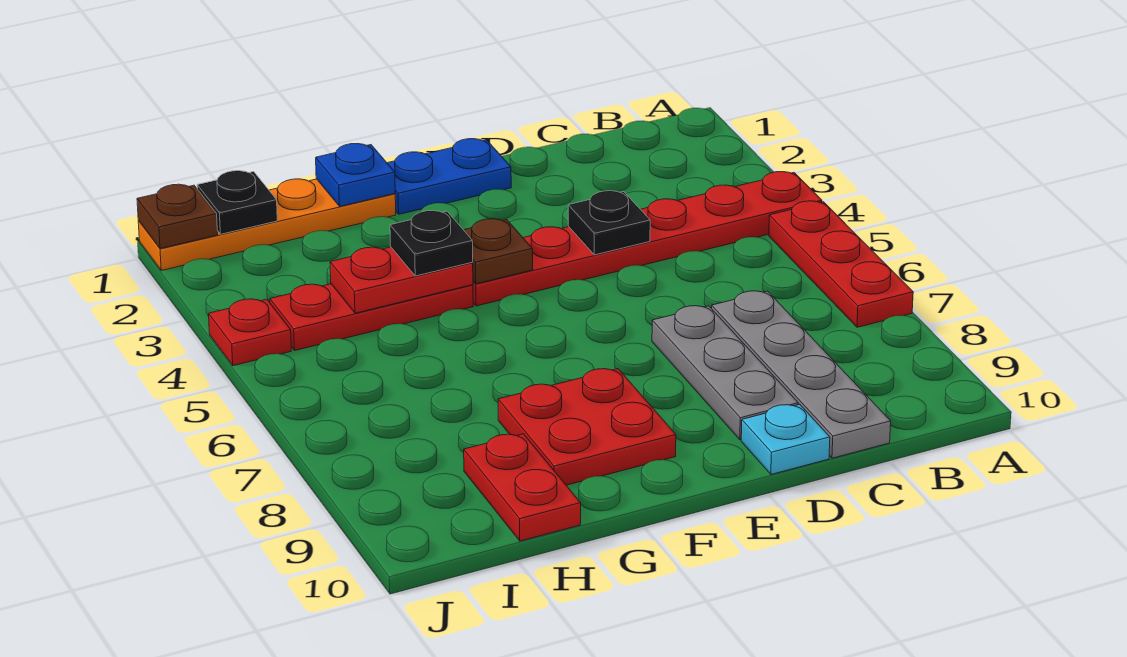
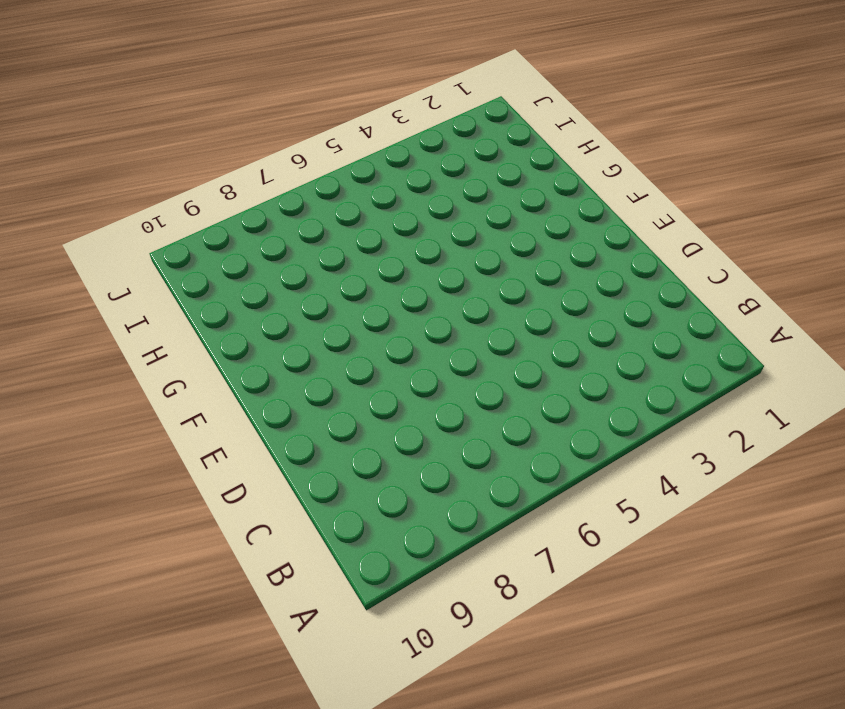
none -> red plate A4:F4 level 1
none -> red plate A5:A7 level 1
none -> grey plate C7:C10 level 1

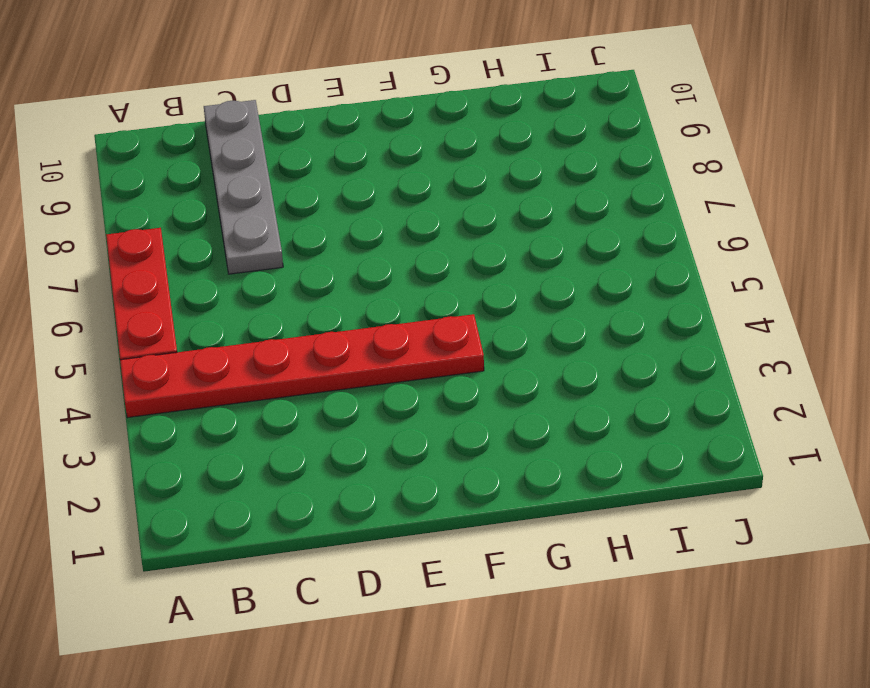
none -> grey plate D7:D9 level 1
none -> cyan plate D10 level 1
none -> blue plate E1:F1 level 1

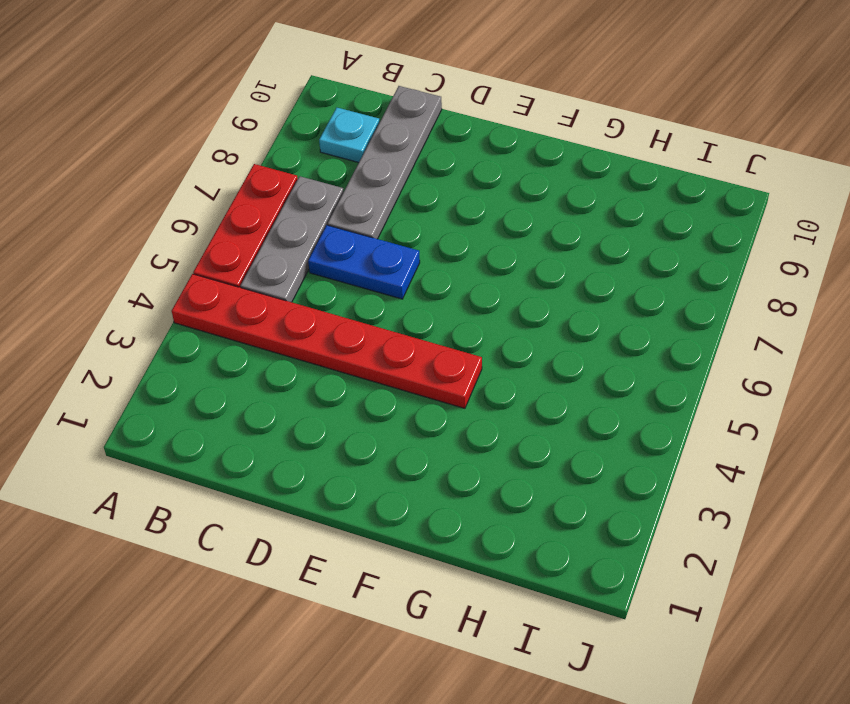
grey plate B5:B7 level 1 -> grey plate D7:D9 level 1
cyan plate B9 level 1 -> cyan plate D10 level 1
blue plate C6:D6 level 1 -> blue plate E1:F1 level 1
none -> red plate F8:G9 level 1
none -> orange plate G1:J1 level 1
none -> red plate G4:I4 level 1

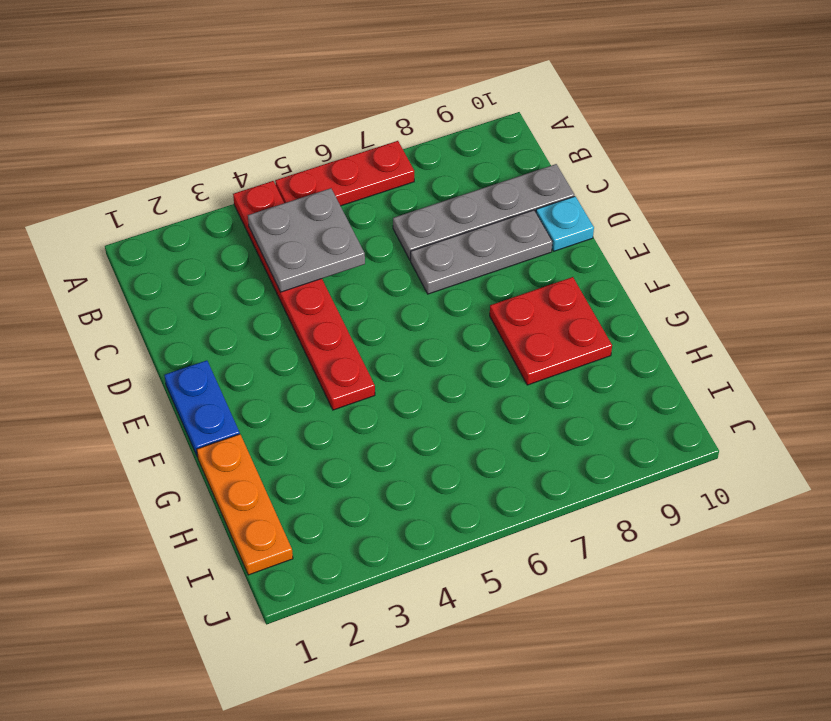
grey plate B4:C5 level 2 -> none
orange plate G1:I1 level 1 -> orange plate G1:J1 level 1
none -> red plate G4:I4 level 1
none -> red plate H9:H10 level 1
none -> red plate J4 level 1

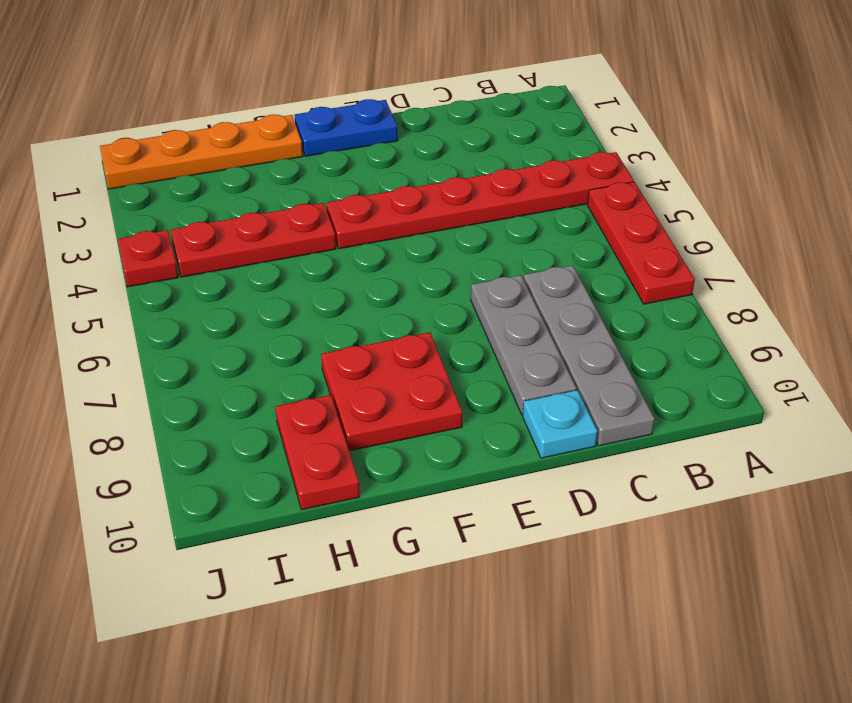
none -> black plate D4 level 2
none -> brown plate F4 level 2
none -> blue plate G1 level 2

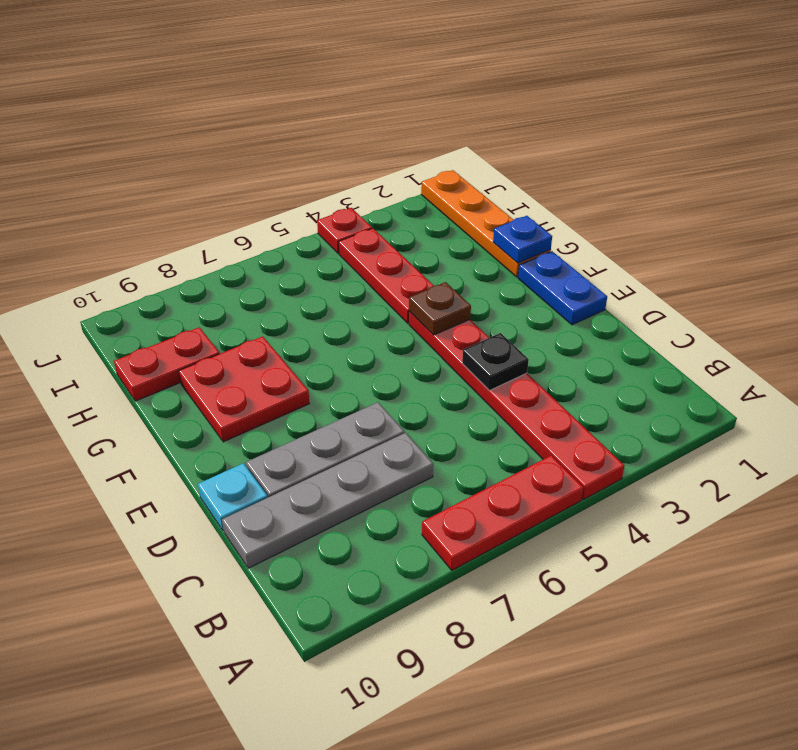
none -> red plate G4:H4 level 2
none -> black plate I1 level 2
none -> brown plate J1 level 2

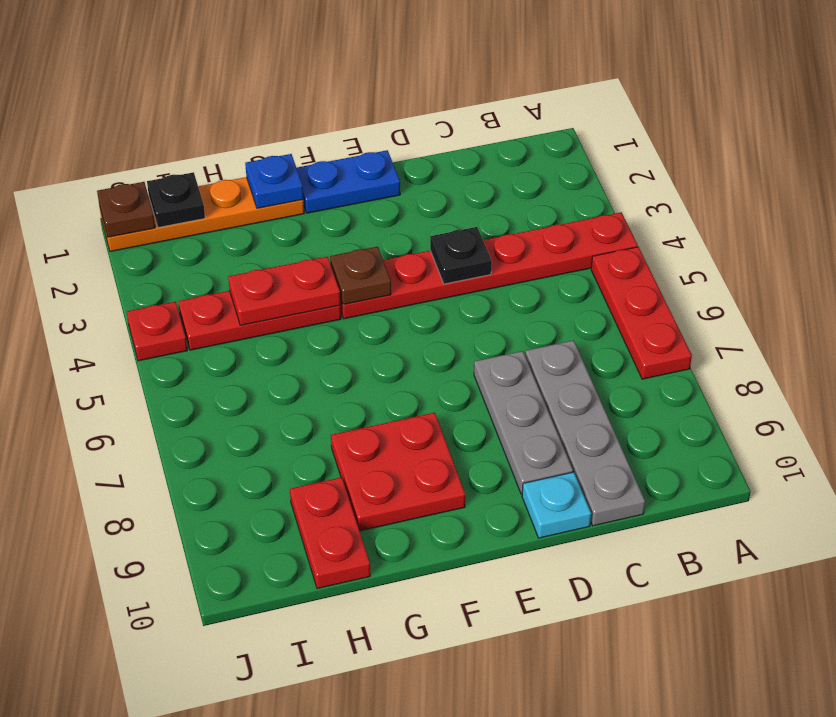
none -> black plate G4 level 3

